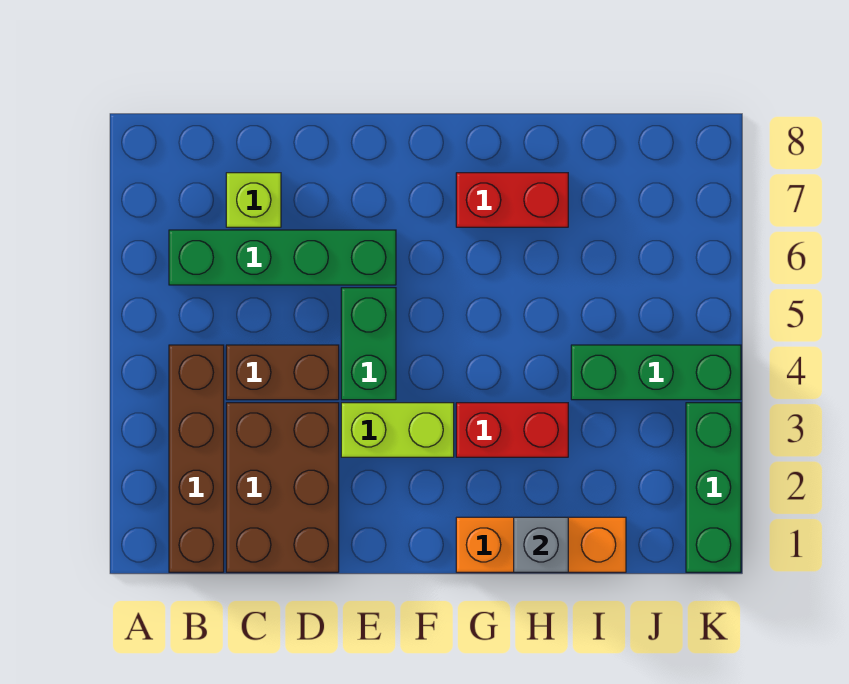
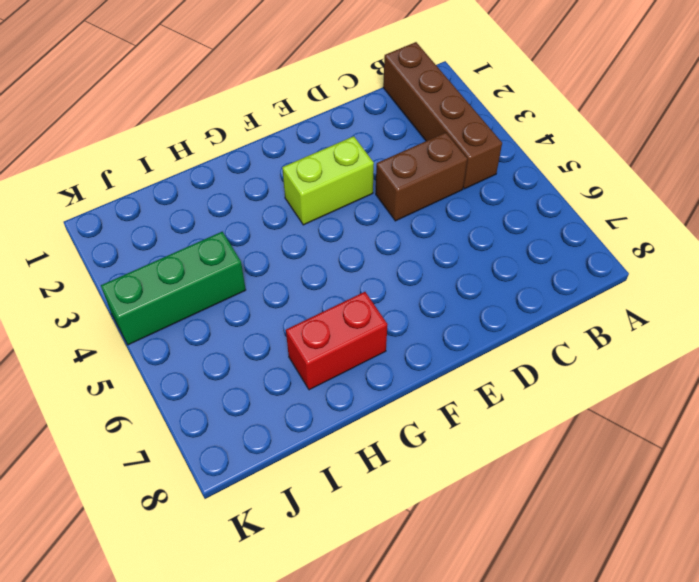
none -> green brick B6:E6 level 1
none -> brown brick C1:D3 level 1
none -> lime brick C7 level 1

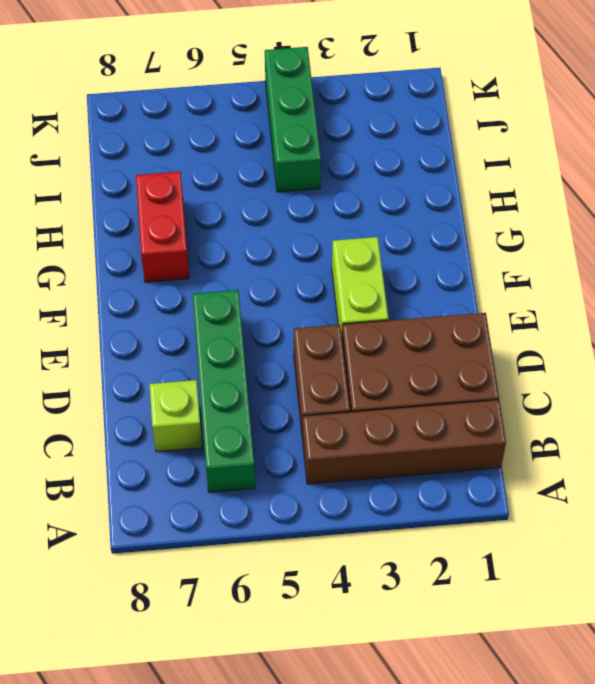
none -> green brick E4:E5 level 1
none -> orange brick G1:I1 level 1
none -> red brick G3:H3 level 1

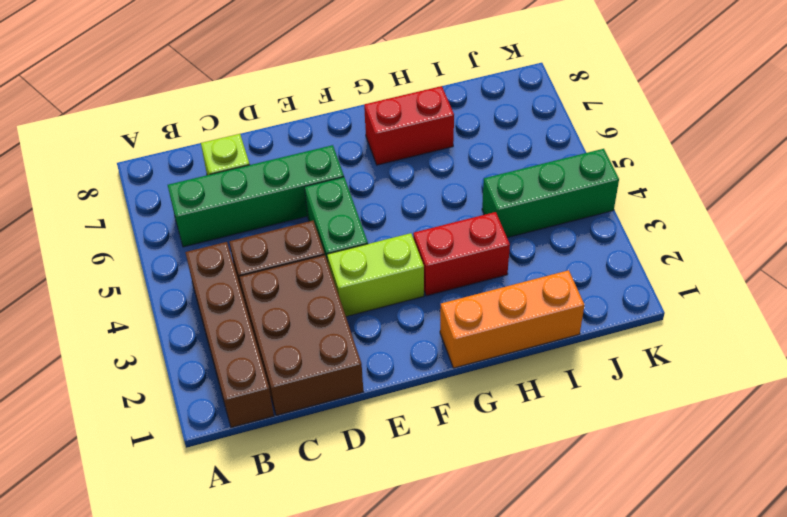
none -> green brick K1:K3 level 1
none -> grey brick H1 level 2

